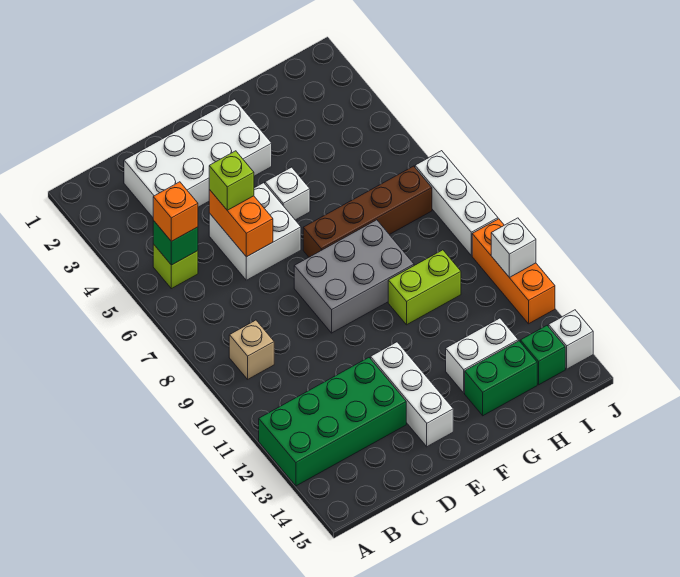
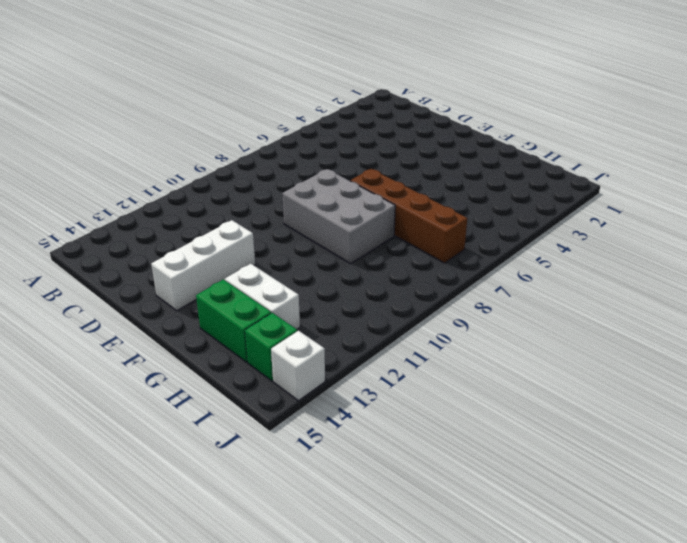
none -> green brick A12:D13 level 1
none -> lime brick B5 level 1
none -> tan brick B9 level 1

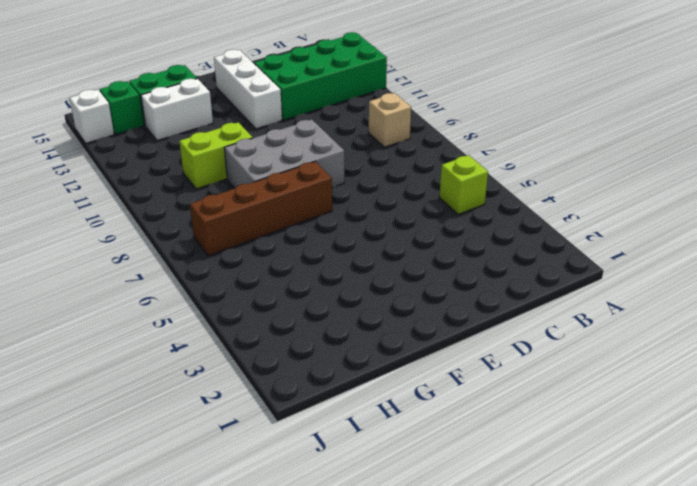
none -> white brick C2:F3 level 1
none -> white brick D5:E6 level 1
none -> white brick F5 level 1

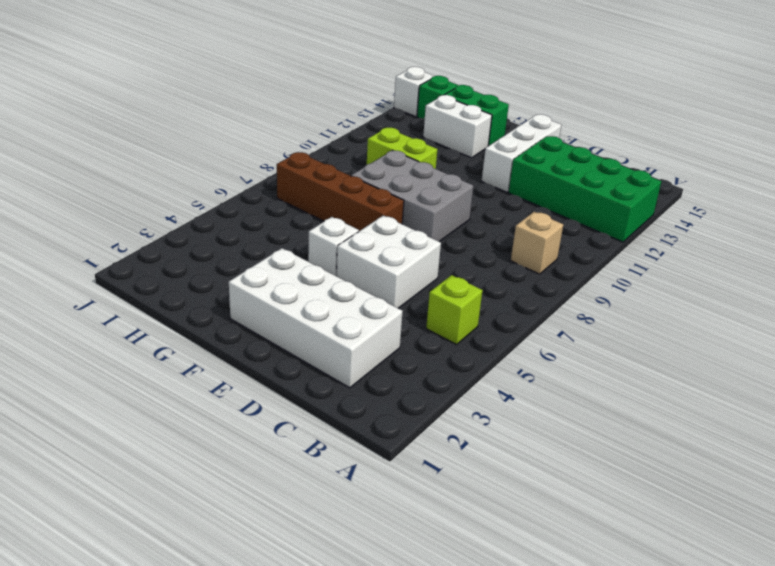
none -> white brick J7:J9 level 1
none -> orange brick J10:J12 level 1
none -> green brick B5 level 2

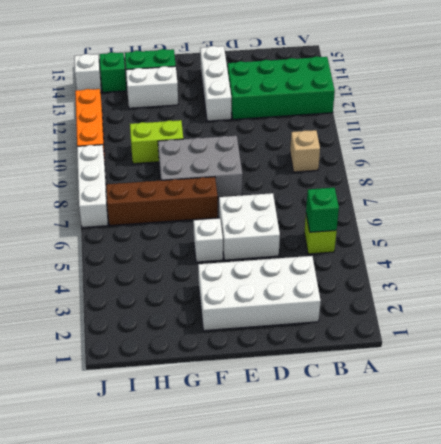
none -> orange brick D5:D6 level 2
none -> white brick J11 level 2
none -> orange brick B5 level 3

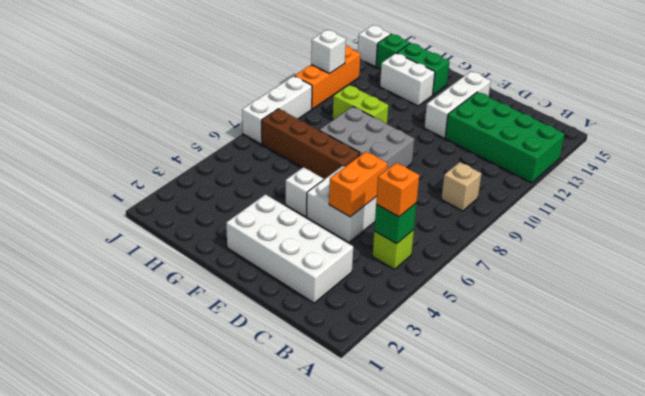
none -> lime brick D5 level 3

